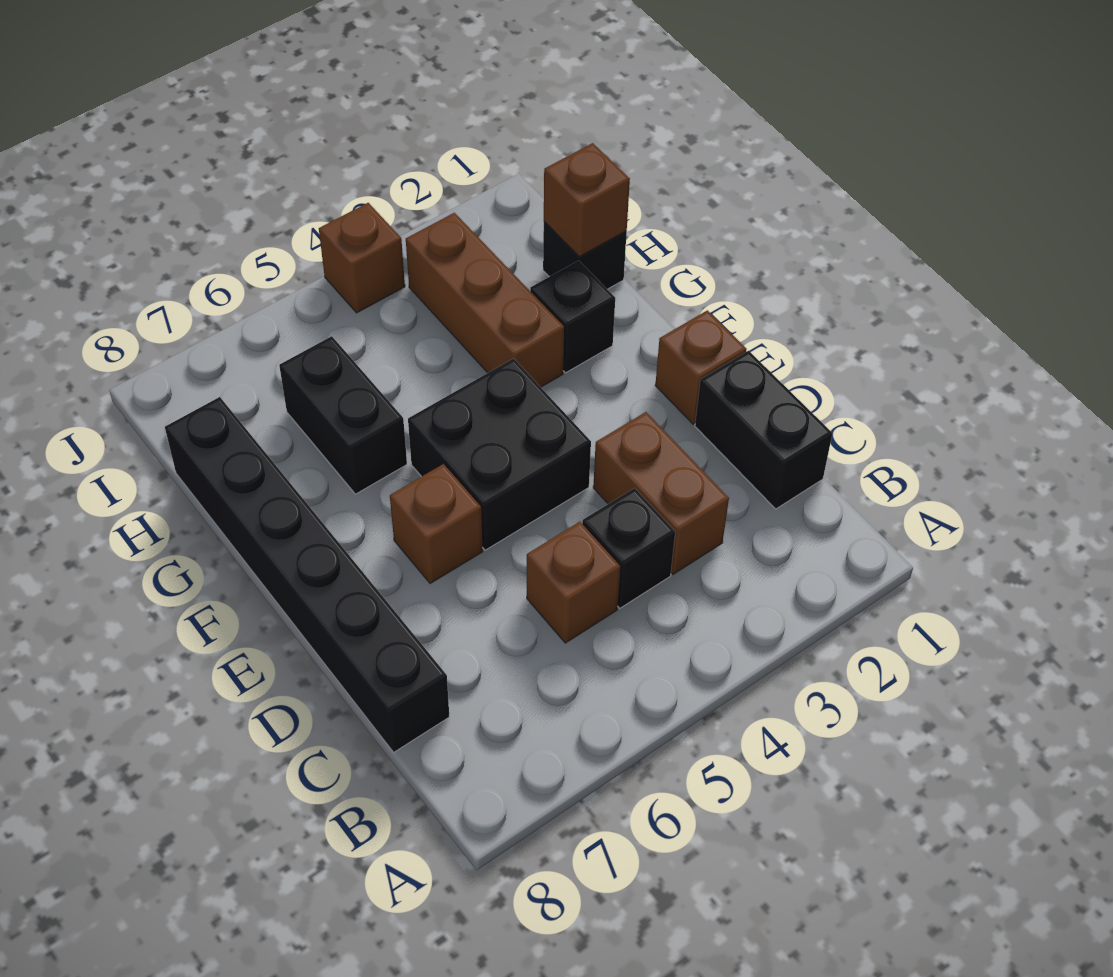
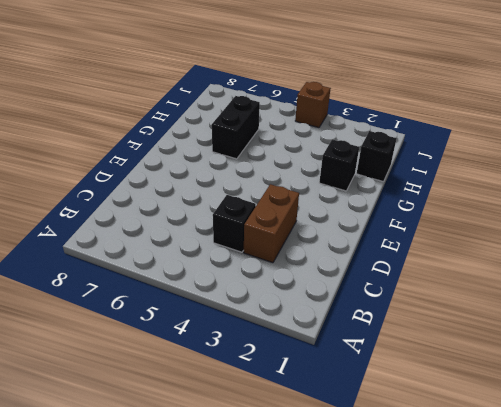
none -> black brick C1:D1 level 1
none -> brown brick C5 level 1
none -> black brick C8:H8 level 1

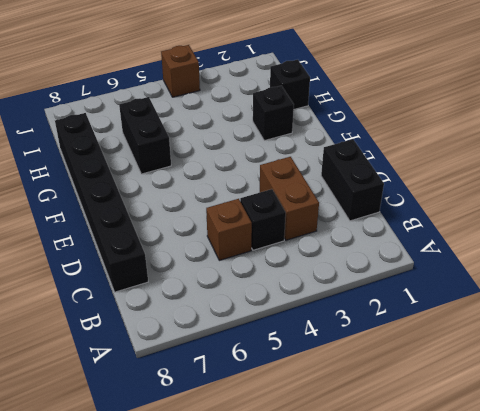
none -> brown brick E1 level 1
none -> black brick E4:F5 level 1
none -> brown brick E6 level 1

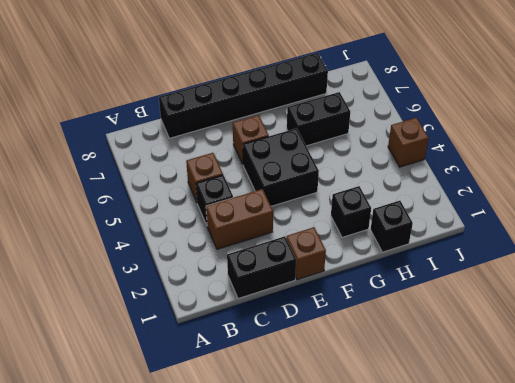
none -> brown brick G3:I3 level 1
none -> brown brick H1 level 2

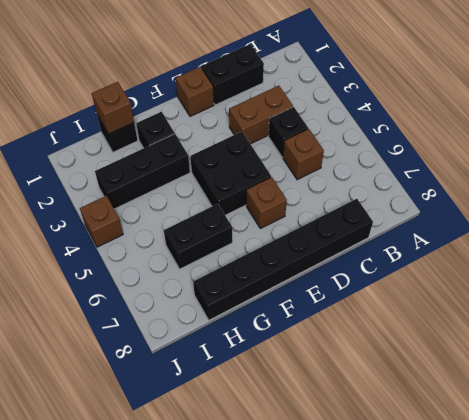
black brick G3:I3 level 1 -> brown brick G3:I3 level 1

